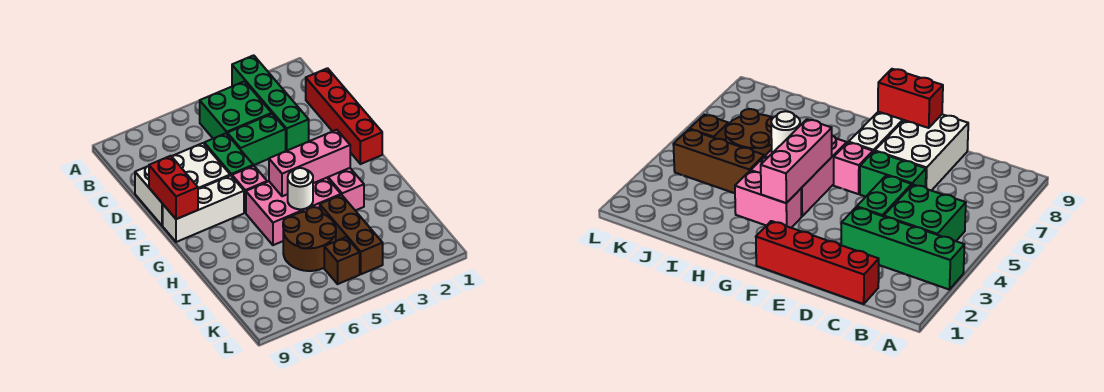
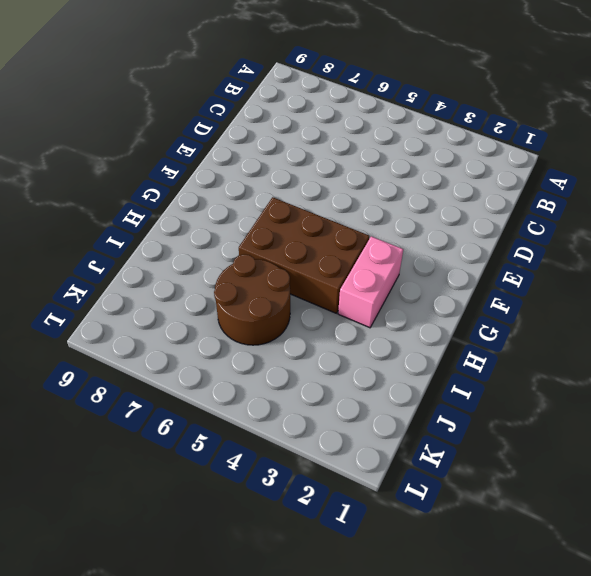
brown brick G4:H6 level 1 -> pink brick G4:H6 level 1
none -> green brick A3:D3 level 1
none -> green brick B4:C5 level 1
none -> red brick C1:F1 level 1

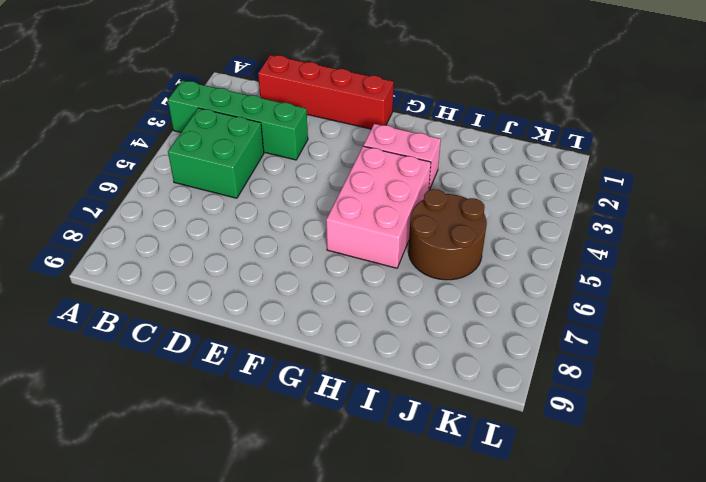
none -> green brick D4:D5 level 1
none -> green brick D6:E6 level 1
none -> white brick D7:E9 level 1

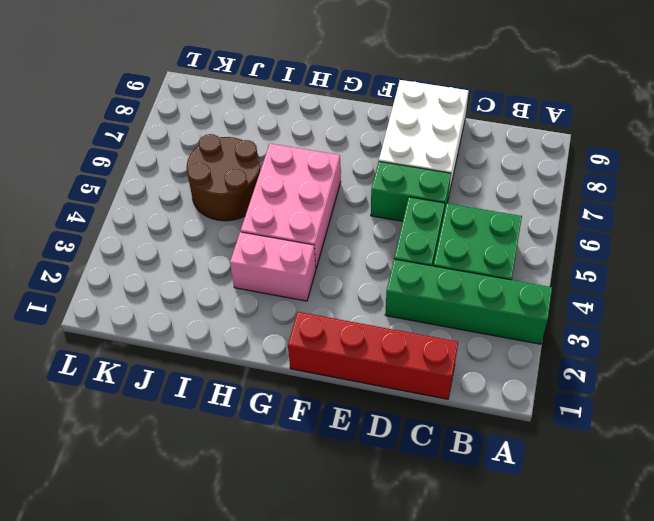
none -> pink brick F6 level 1
none -> white brick F7:F9 level 1
none -> brown brick I4:K4 level 1

